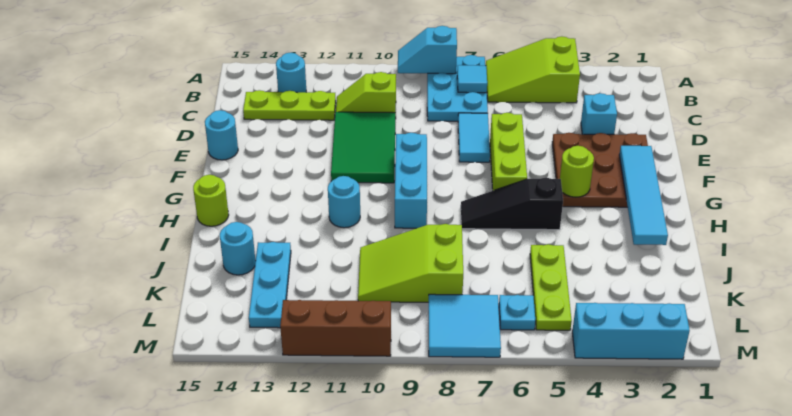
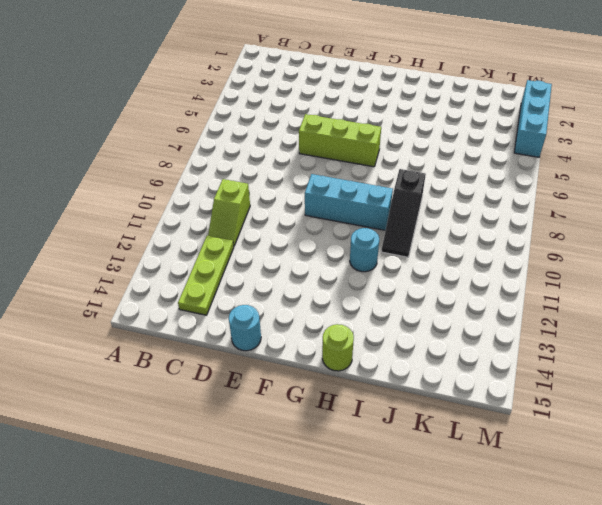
black slope I8:I10 level 1 top 8 -> black slope H5:H7 level 1 top 5
none -> lime slope A4:B6 level 1 top 4
none -> cyan plate A7:C8 level 1
none -> cyan round brick B13 level 1

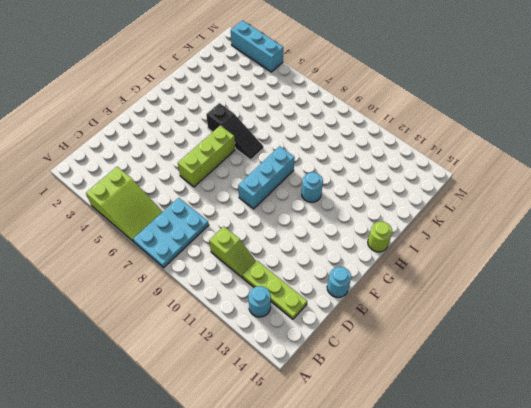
none -> cyan brick D3 level 1
none -> cyan tile D7:E7 level 1
none -> green tile D10:F11 level 1

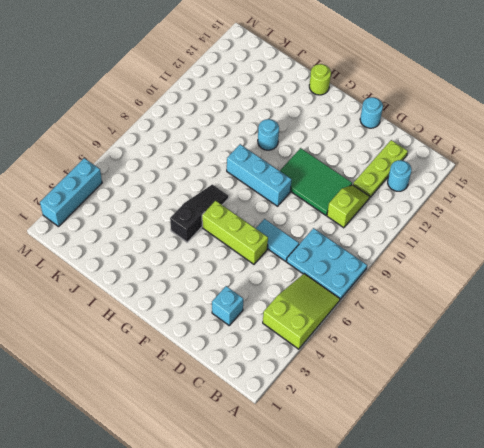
none -> brown plate E2:G4 level 1
none -> lime plate J5:L5 level 1
none -> lime slope J8:K10 level 1 top 8

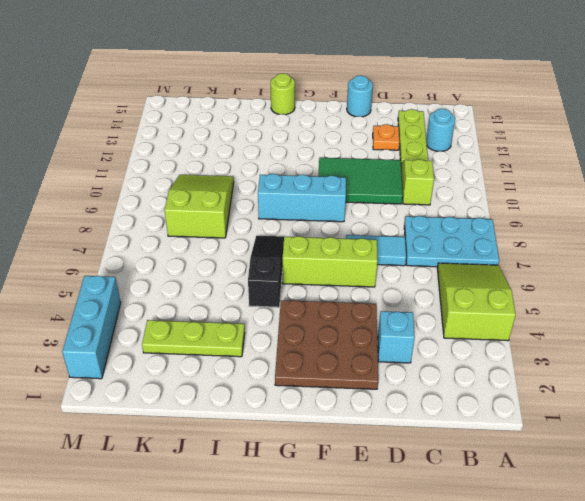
orange plate D13 level 1 -> none
lime plate I3:K3 level 1 -> lime plate J5:L5 level 1
none -> cyan round brick H11 level 1
none -> cyan plate J13:L13 level 1
none -> cyan round brick J14 level 1

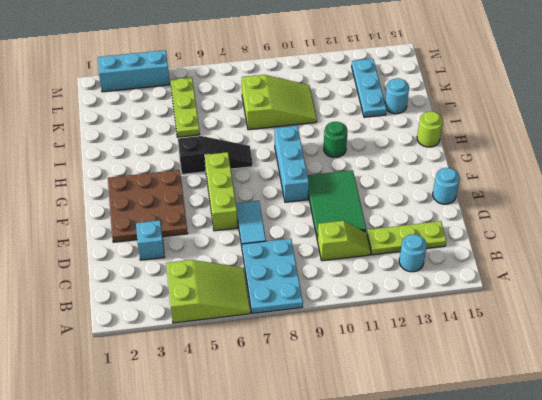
green round brick H11 level 1 -> cyan round brick H11 level 1
none -> cyan plate L6 level 1
none -> cyan tile L7:M8 level 1
none -> brown brick M10:M12 level 1

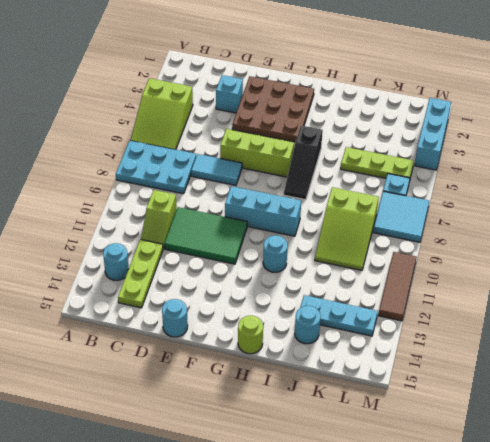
brown tile M10:M12 level 1 -> brown brick M10:M12 level 1
none -> cyan slope A8:A9 level 2 top 8
none -> cyan tile B7 level 2
none -> cyan tile F2:I2 level 2

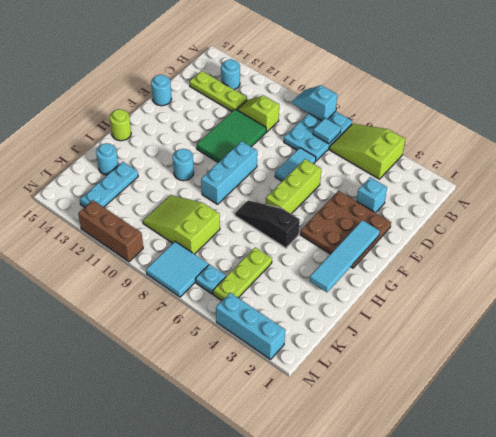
none -> lime round brick G4 level 2

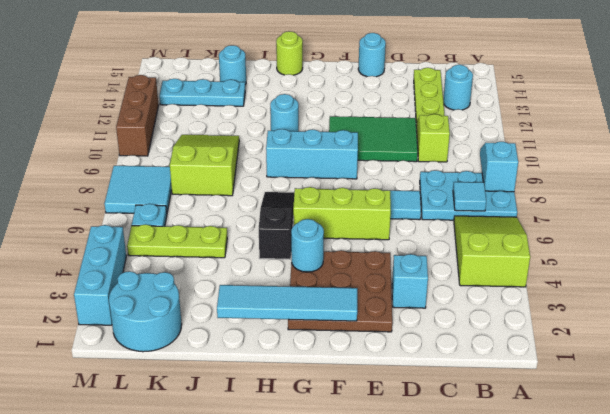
cyan round brick G4 level 2 -> lime round brick G4 level 2
cyan round brick K1:L2 level 1 -> none

